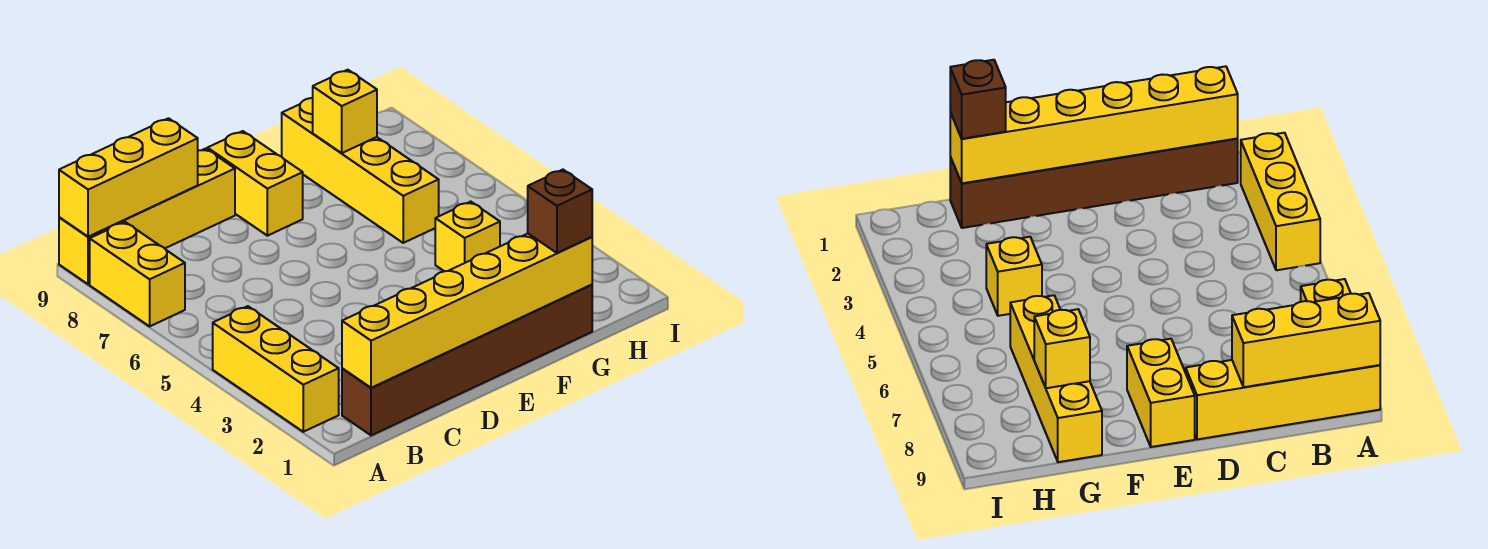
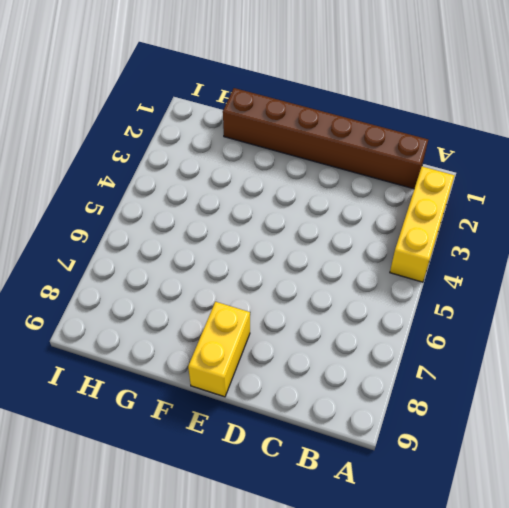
none -> yellow brick A7:A8 level 1
none -> yellow brick A9:D9 level 1

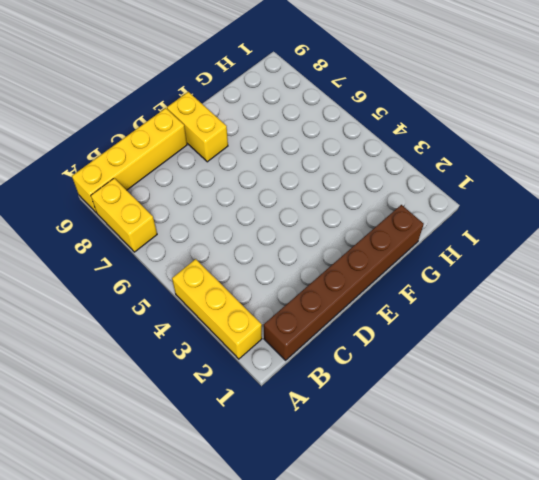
none -> yellow brick G4 level 1
none -> yellow brick G6:G9 level 1

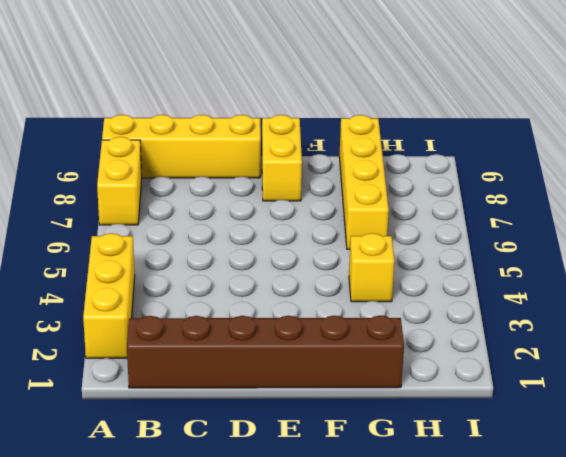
none -> yellow brick A9:C9 level 2
none -> yellow brick B1:G1 level 2

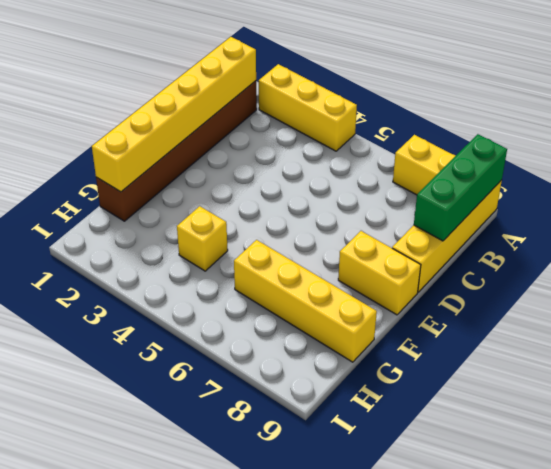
green brick A9:C9 level 2 -> yellow brick A9:C9 level 2
none -> yellow brick G8 level 2
none -> brown brick G1 level 3

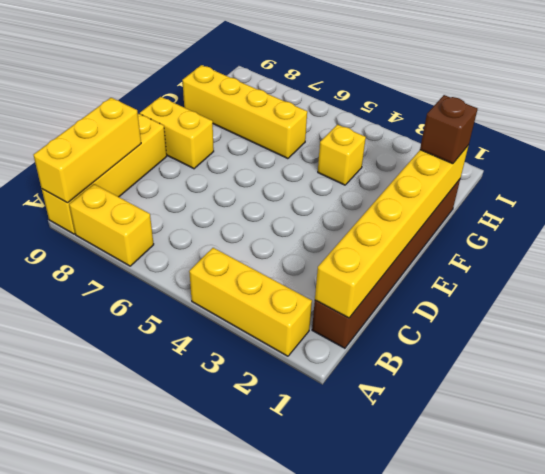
none -> yellow brick G8 level 2

